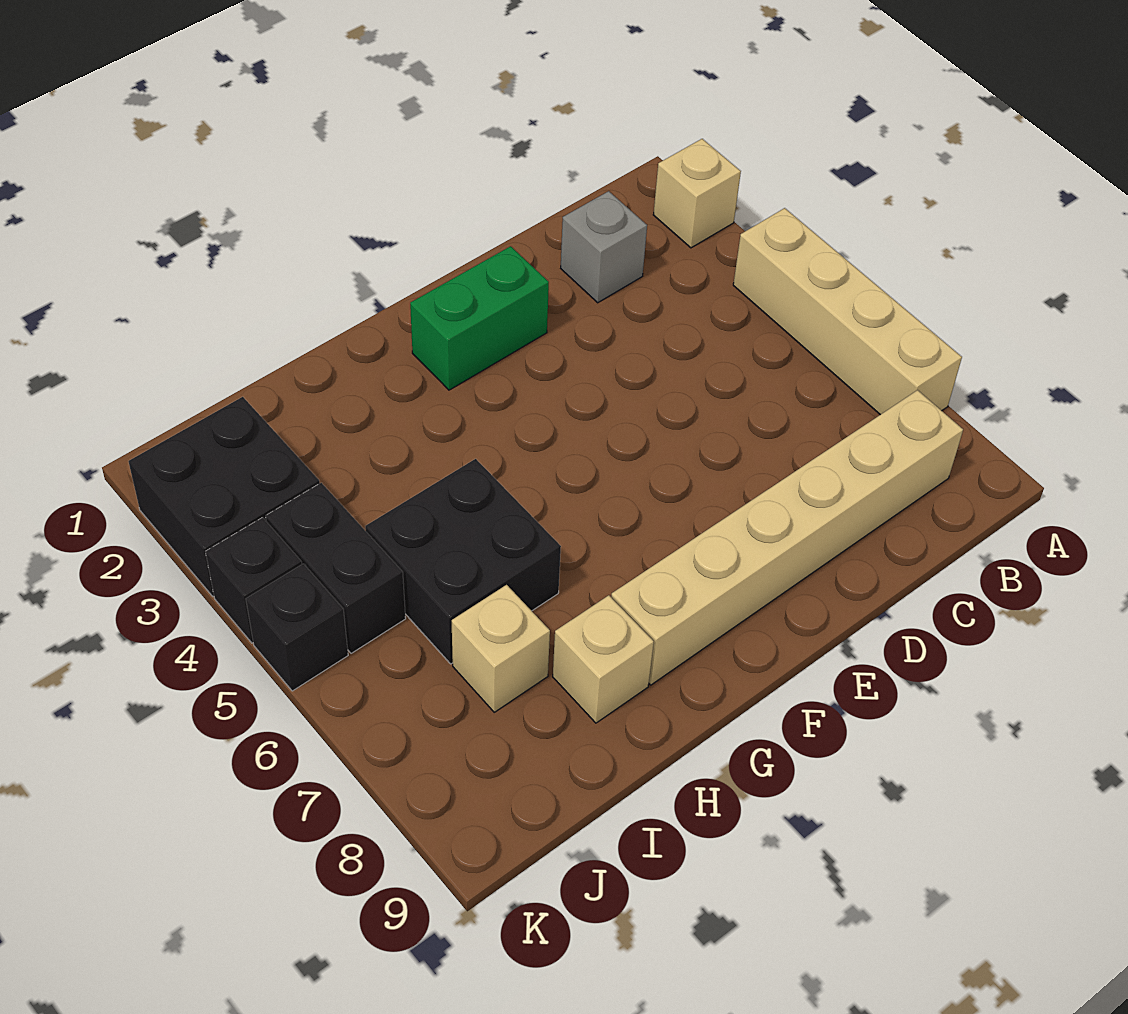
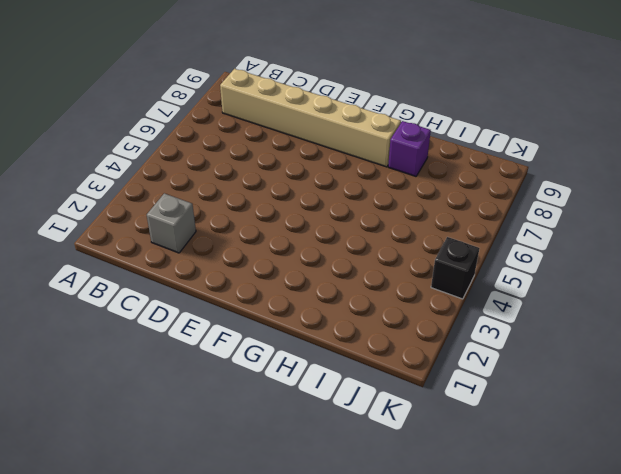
purple brick H8 level 1 -> tan brick H8 level 1
none -> tan brick A2 level 1
none -> tan brick A4:A7 level 1
none -> green brick E2:F2 level 1

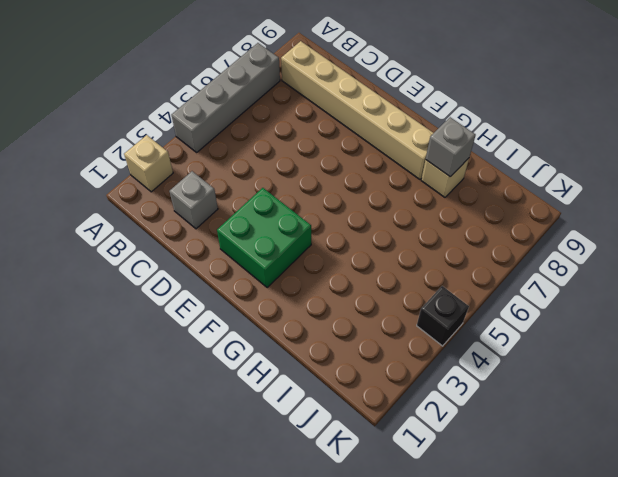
grey brick A4:A7 level 1 -> tan brick A4:A7 level 1
green brick E2:F3 level 1 -> green brick E2:F2 level 1
grey brick H8 level 2 -> none
none -> black brick H5:I6 level 1
none -> tan brick I7 level 1
none -> black brick J2:K3 level 1

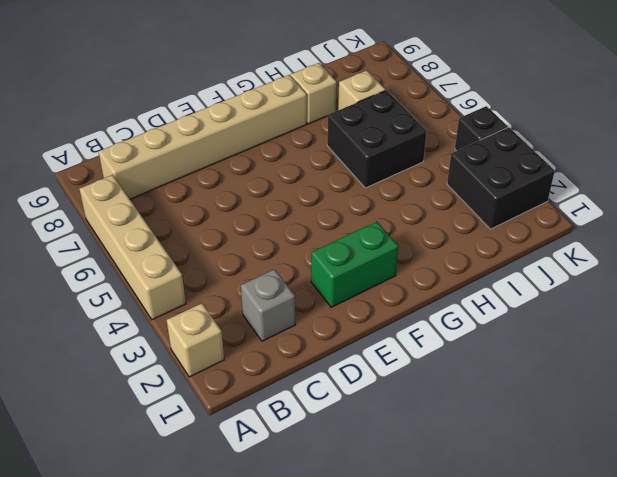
none -> black brick J4:J5 level 1
none -> black brick K5 level 1

